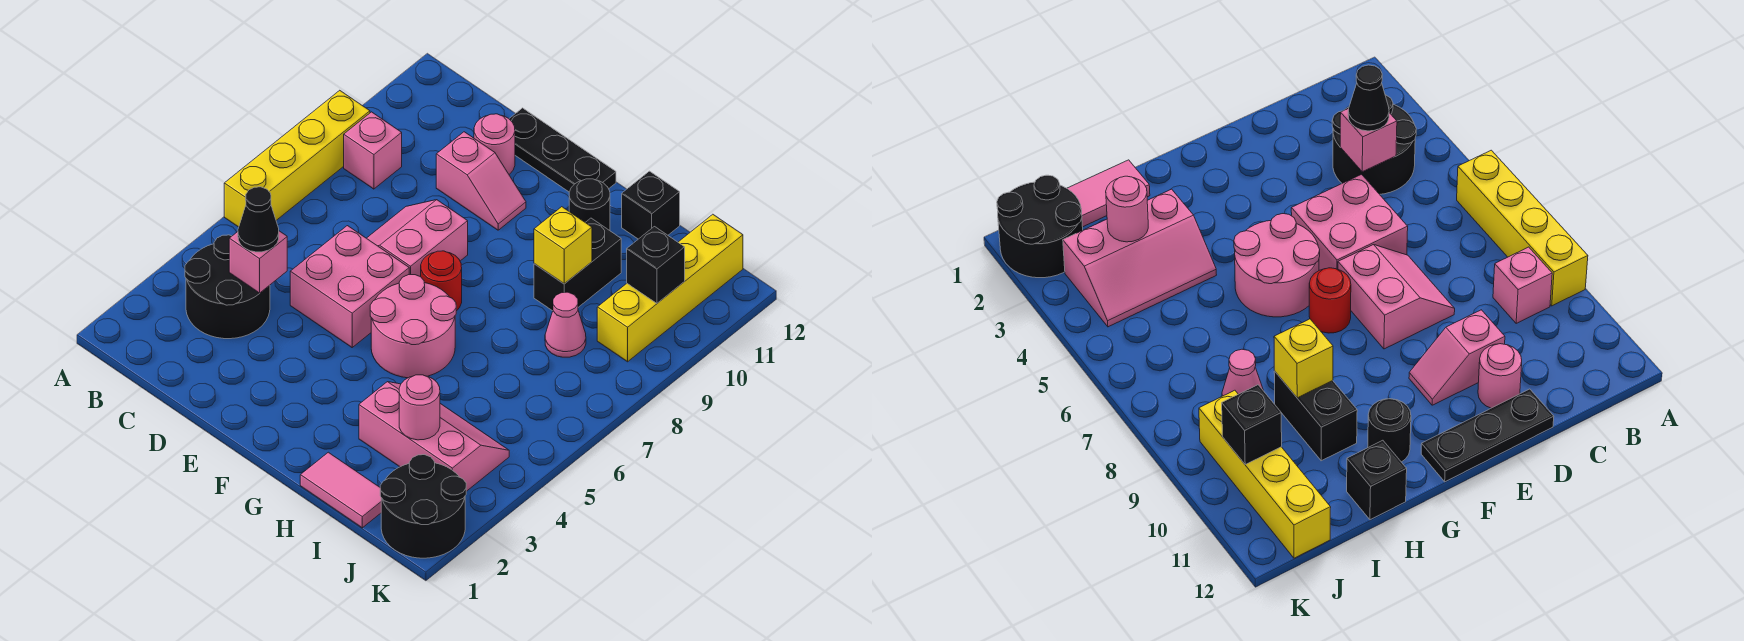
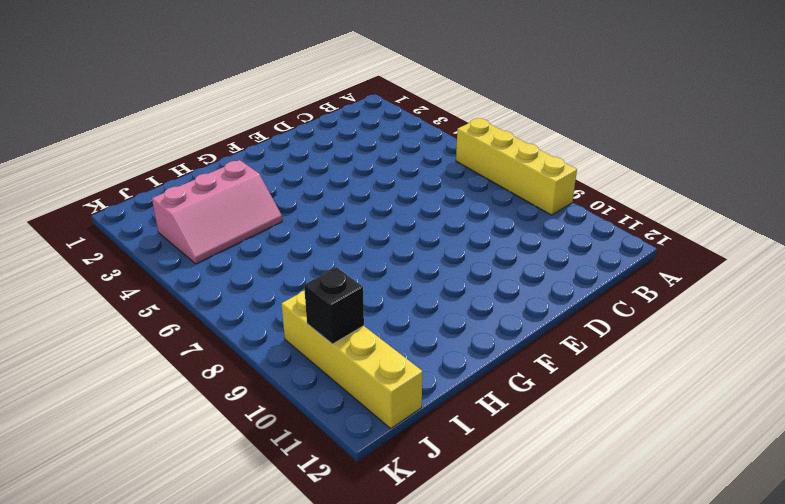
none -> black round brick B3:C4 level 1
none -> pink brick B9 level 1
none -> pink brick D5:E6 level 1

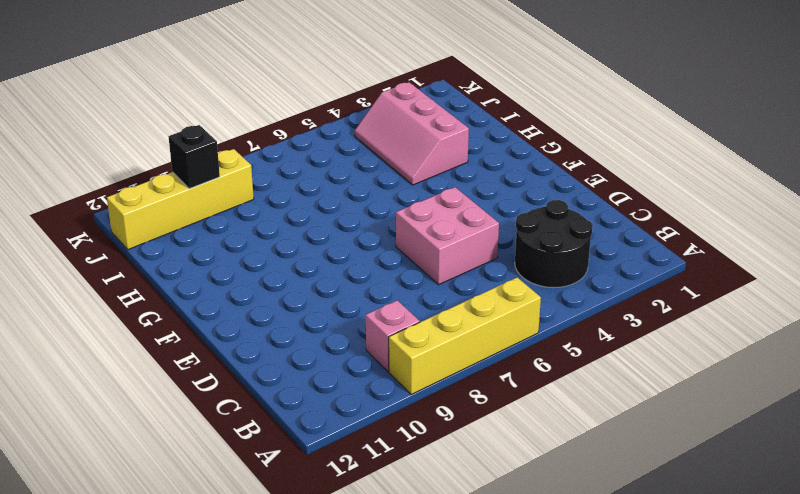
none -> pink slope D7:E8 level 1 top E
none -> pink slope D10:E10 level 1 top D
none -> pink round brick D11 level 1

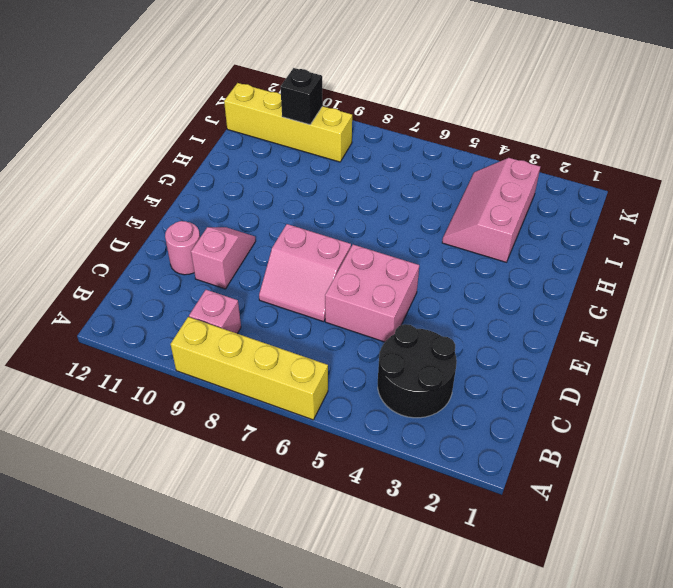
none -> black plate D12:F12 level 1
none -> pink round brick F5:G6 level 1
none -> red round brick F7 level 1

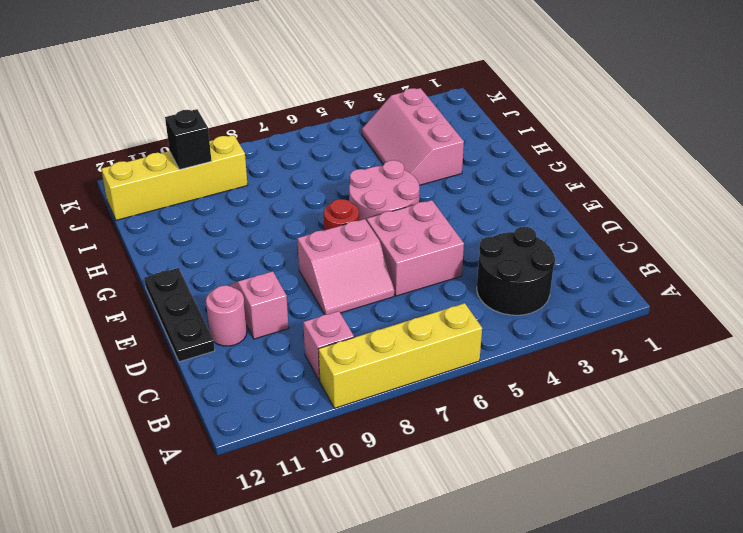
none -> black round brick G11 level 1
none -> pink tile H1:I1 level 1
none -> black brick H9:H10 level 1

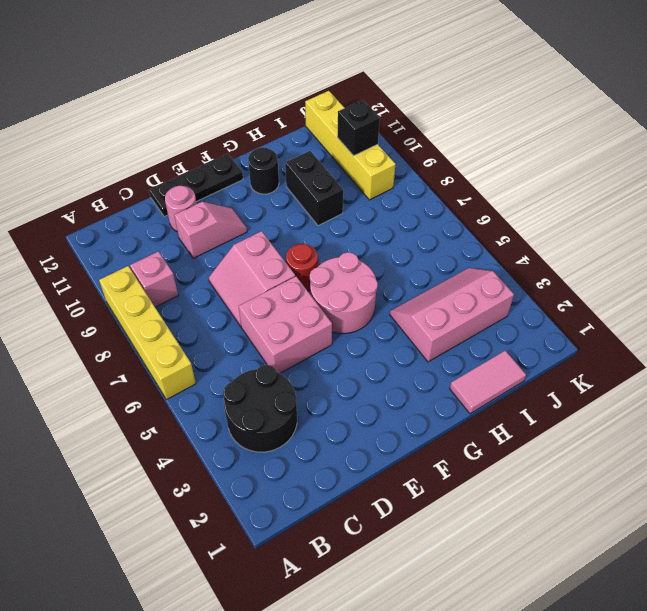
none -> black brick H12 level 1
none -> pink cone I8 level 1
none -> black round brick J1:K2 level 1

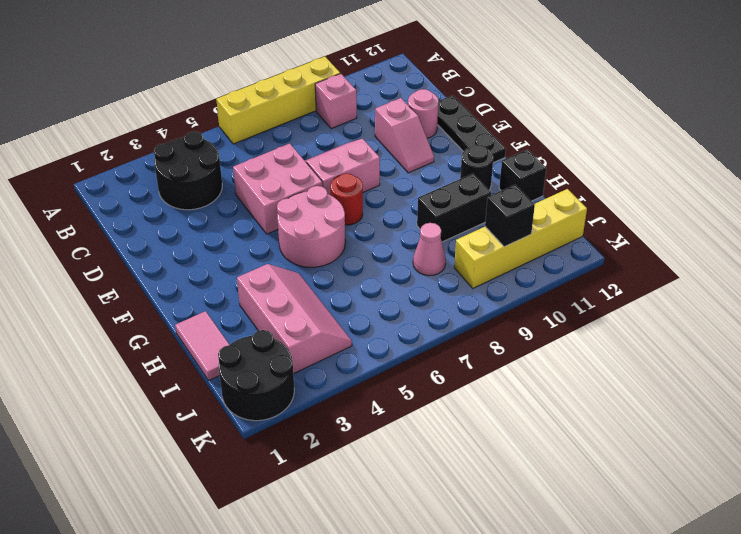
none -> pink brick C4 level 2
none -> yellow brick H9 level 2
none -> pink round brick I3 level 2

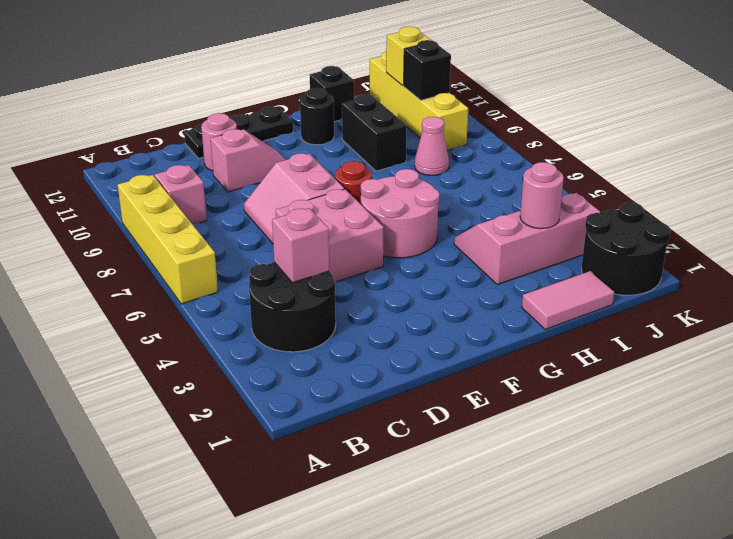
yellow brick J11 level 2 -> yellow brick H9 level 2
none -> black cone C4 level 3

